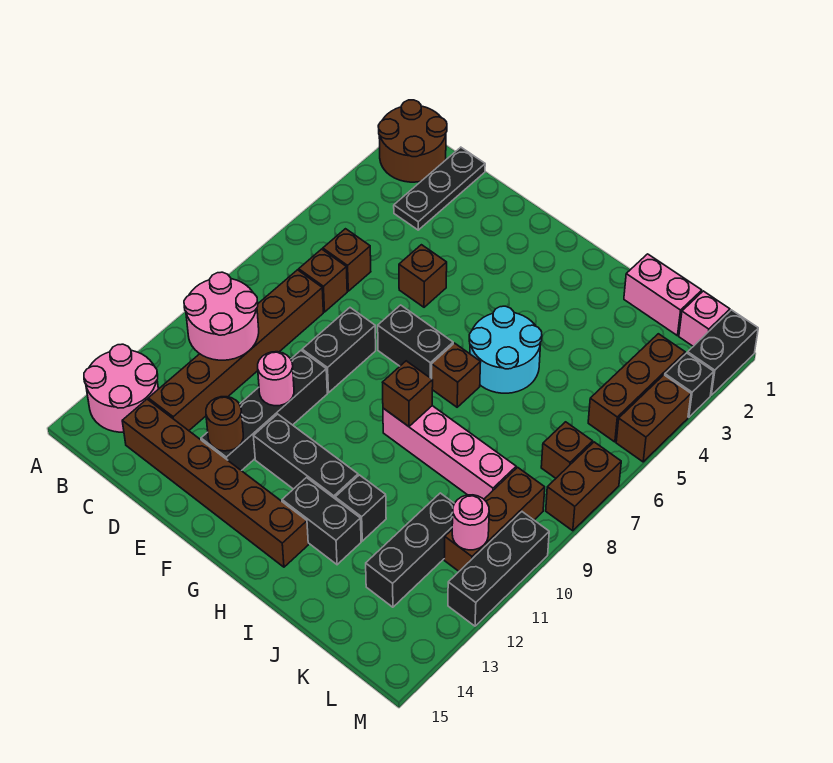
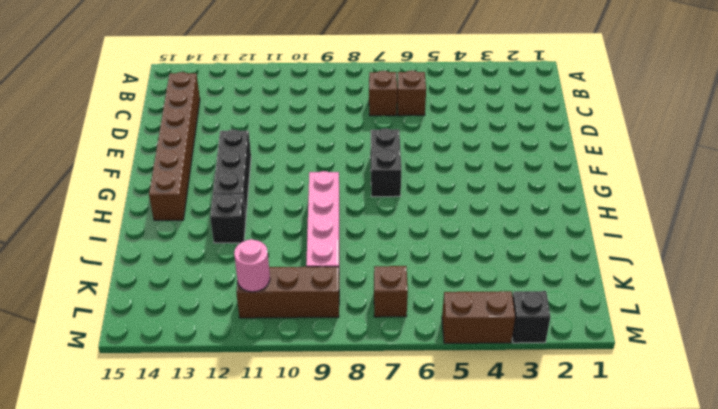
none -> brown round brick A1:B2 level 1
none -> pink round brick A13:B14 level 1
none -> black plate C1:C3 level 1
none -> brown brick C8:C13 level 1

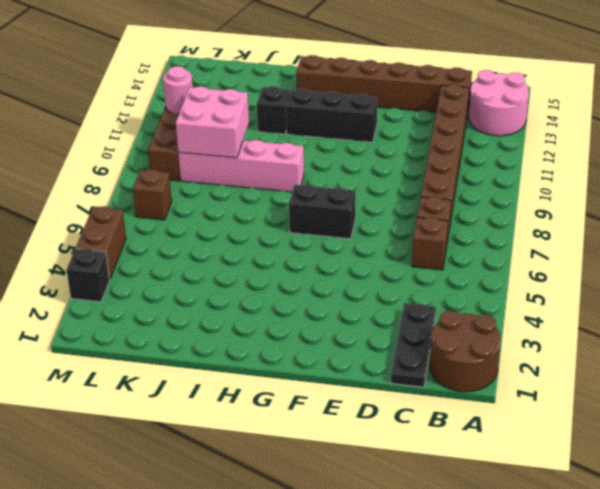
pink brick J9:K10 level 2 -> none
none -> brown brick E5 level 1
none -> black brick E8:E9 level 1
none -> black brick E10:E13 level 1
none -> cyan round brick H5:I6 level 1

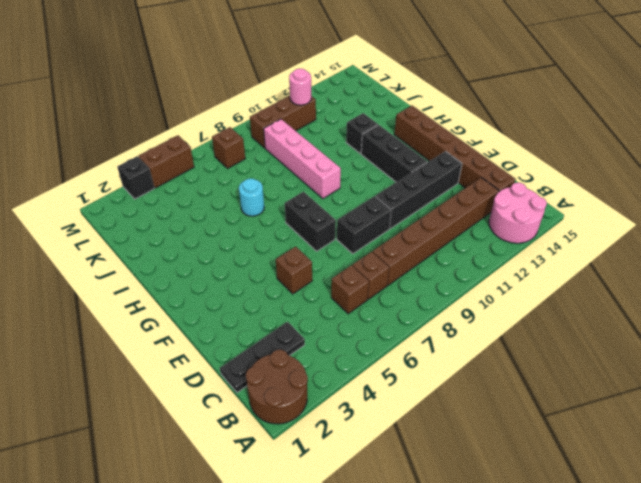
cyan round brick I6 level 1 -> cyan round brick H5:I6 level 1
none -> brown brick H7 level 1
none -> black brick H13:I13 level 1
none -> pink brick J1:K1 level 1
none -> black brick K11:K13 level 1

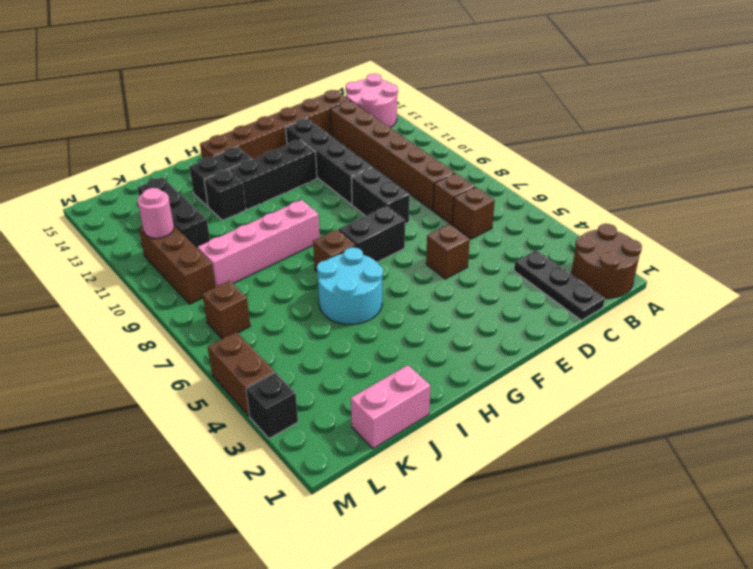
none -> pink brick L1 level 1
none -> brown brick L3:L5 level 1
none -> black brick M1:M2 level 1
none -> brown brick M7:M8 level 1

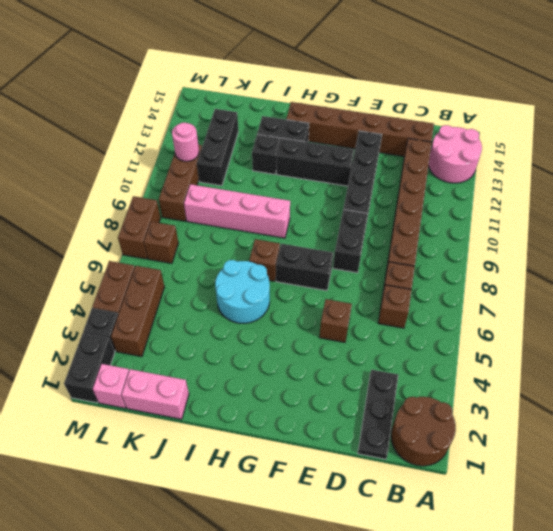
none -> black brick M10:M12 level 1
none -> pink round brick B10:C11 level 2
none -> pink round brick E11 level 2
none -> brown round brick E13 level 2

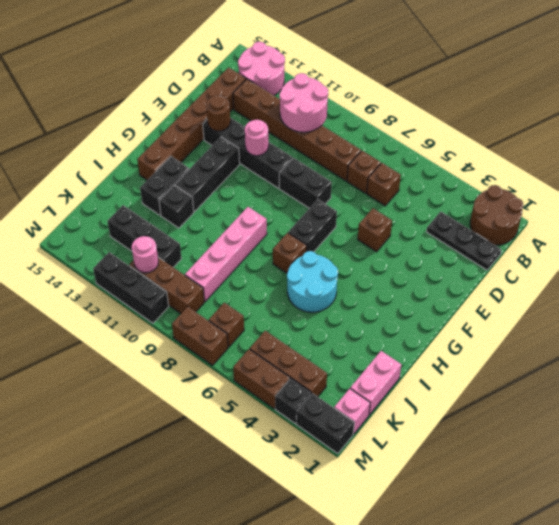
none -> brown brick H9 level 2

